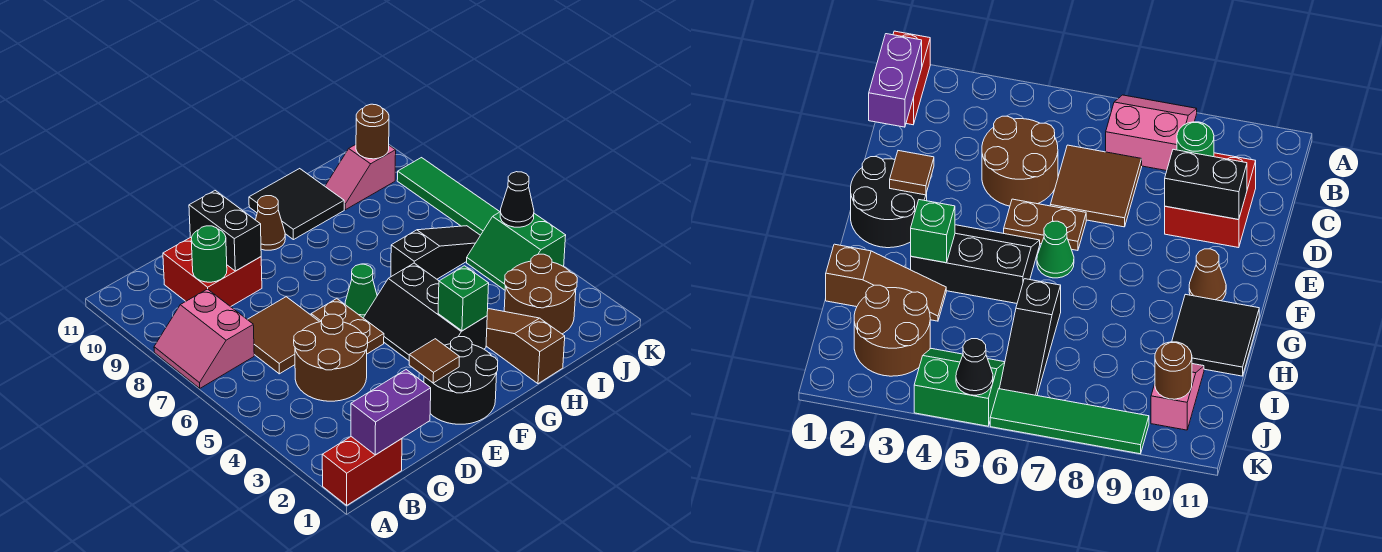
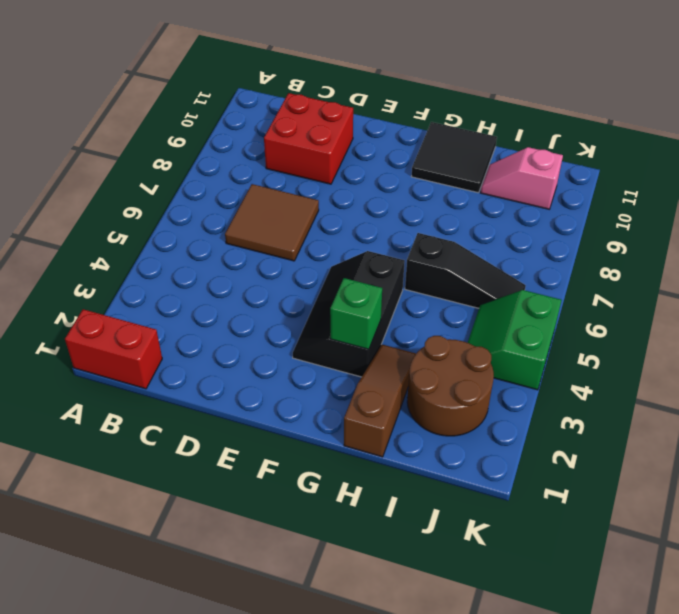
none -> pink slope A7:B8 level 1 top B
none -> brown round brick C4:D5 level 1
none -> black round brick E1:F2 level 1

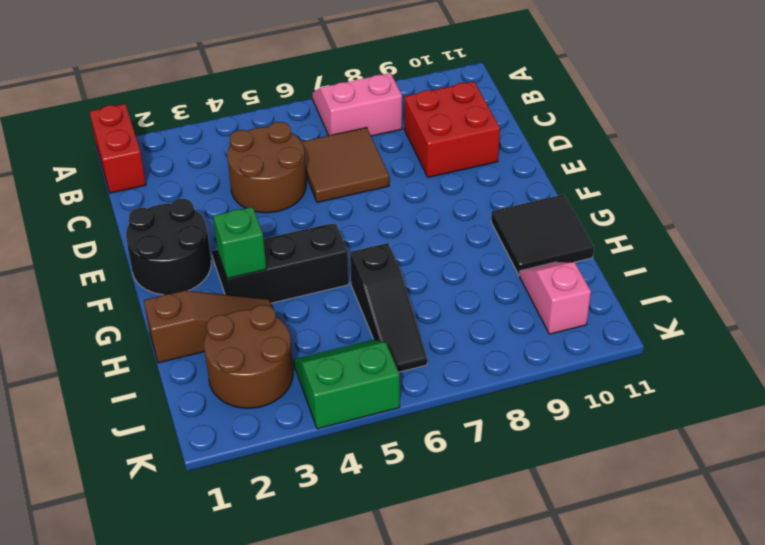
none -> brown plate E5:E6 level 1
none -> green cone F6 level 1
none -> brown cone F10 level 1

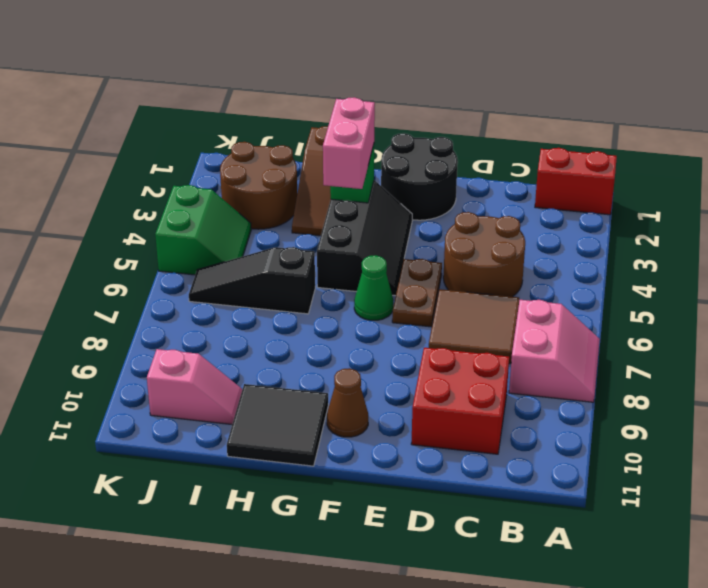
pink brick G3:G4 level 3 -> none
none -> green tile K6:K9 level 1
none -> purple brick B1:C1 level 2
none -> green round brick C9 level 2

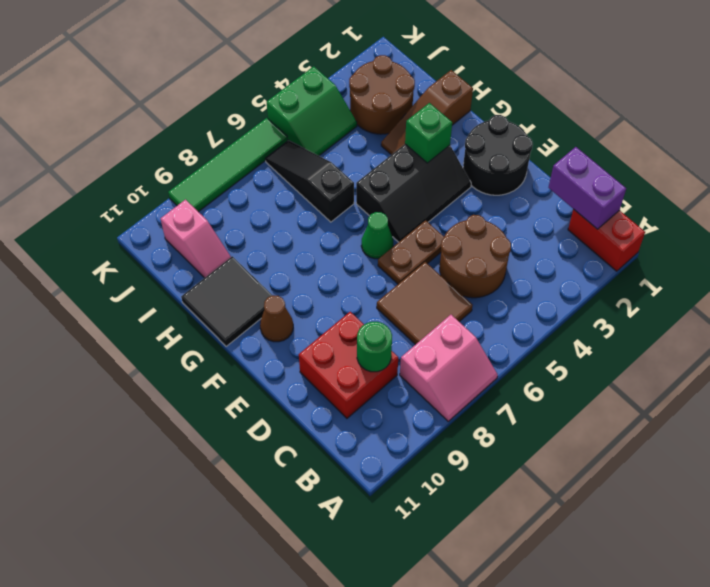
none -> black brick D9:D10 level 2
none -> brown tile E2 level 2
none -> brown round brick J10 level 2

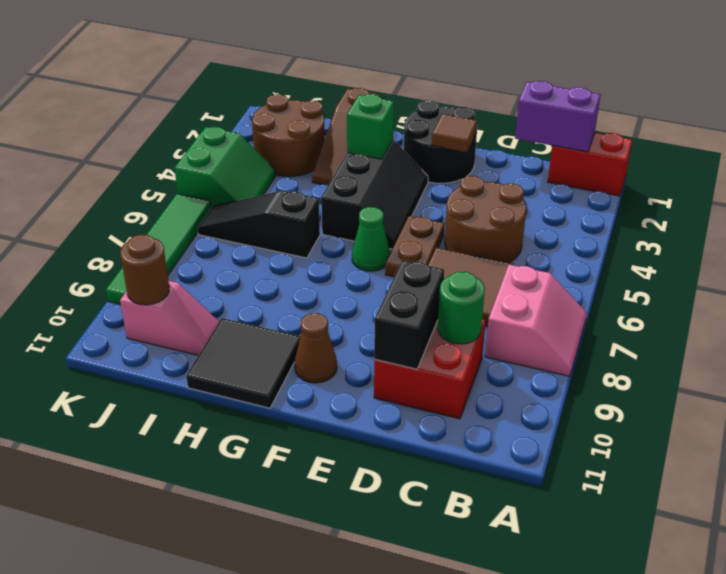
none -> black cone K5 level 2

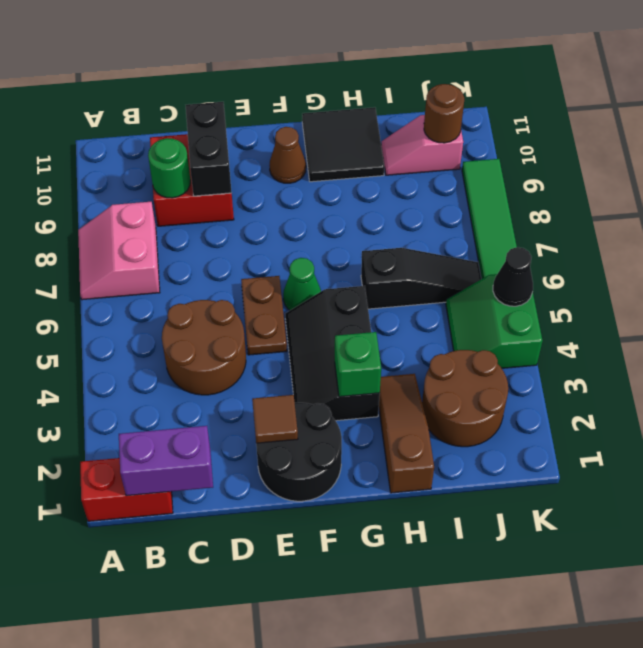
none -> brown tile C6:D7 level 1

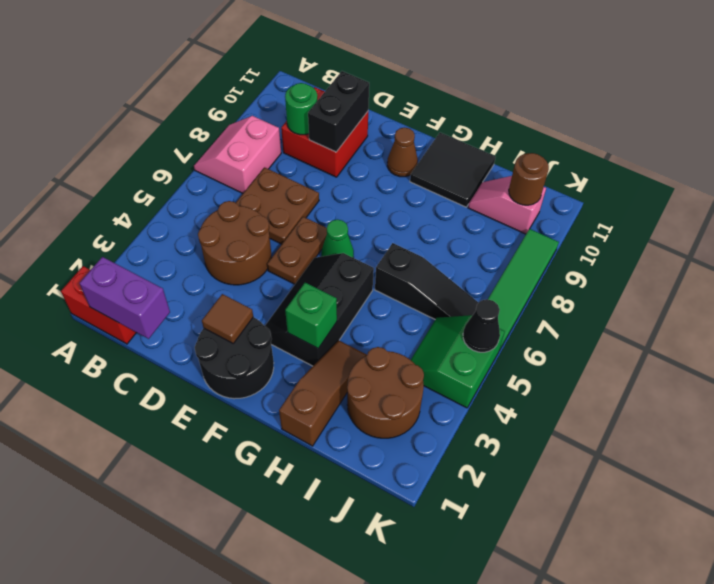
brown plate C6:D7 level 1 -> brown tile C6:D7 level 1

